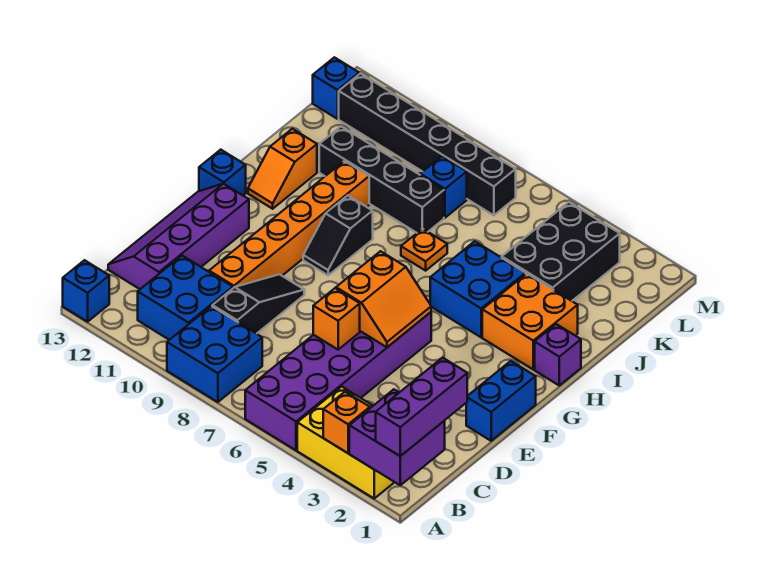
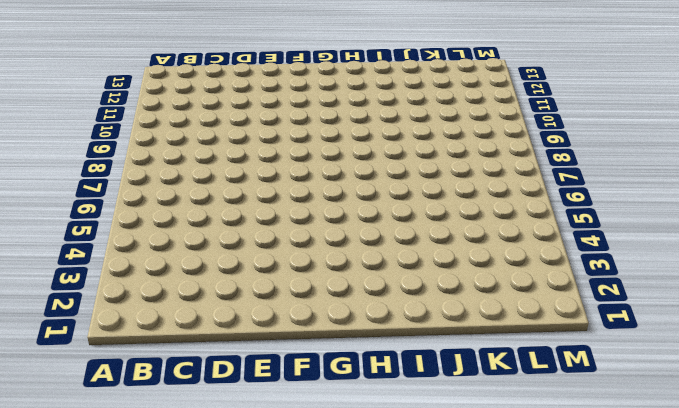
none -> yellow brick A2:B4 level 1
none -> purple brick A5:F6 level 1
none -> blue brick A8:B9 level 1

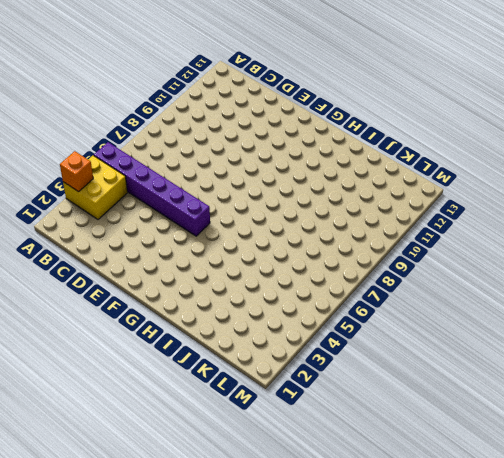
yellow brick A3:B4 level 1 -> yellow brick A2:B4 level 1
purple brick A5:F5 level 1 -> purple brick A5:F6 level 1
none -> blue brick A8:B9 level 1
none -> blue brick A13 level 1
none -> blue brick B10:C11 level 1

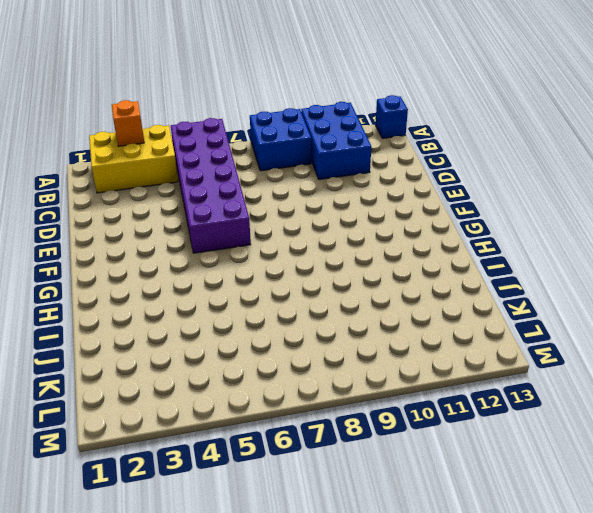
blue brick A10:C11 level 1 -> blue brick B10:C11 level 1
none -> black slope C9:E9 level 1 top C
none -> purple slope C12:F13 level 1 top 12
none -> orange brick D10:I10 level 1

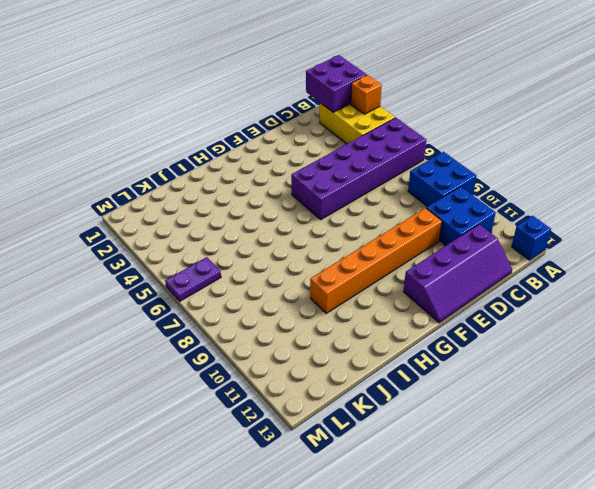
purple plate L6:M6 level 1 -> none
none -> black slope C9:E9 level 1 top C
none -> blue brick E1:F1 level 1
none -> black slope G9:H9 level 1 top H

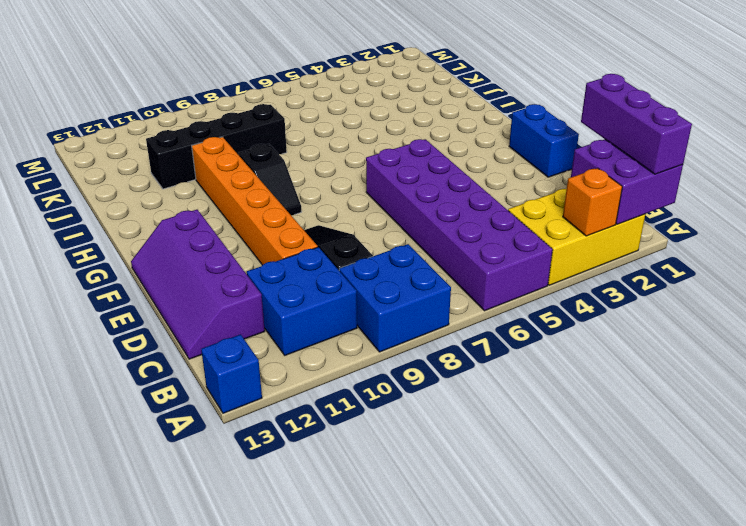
none -> blue brick G13 level 1
none -> purple brick H1 level 1
none -> orange brick H2:I3 level 1

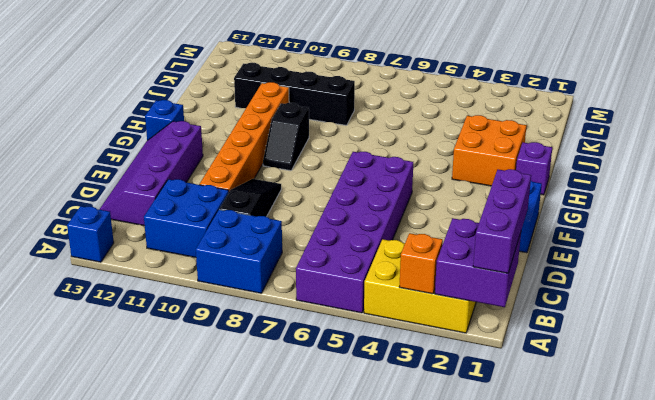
none -> blue brick H4:I5 level 1
none -> orange slope H12:I12 level 1 top I
none -> orange plate I7 level 1

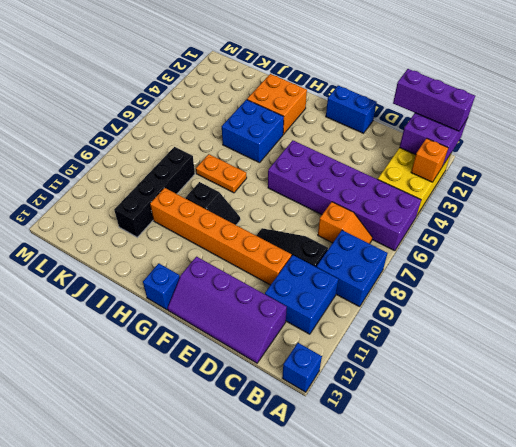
orange slope B7:C7 level 1 top C -> orange slope H12:I12 level 1 top I
orange plate H7:I7 level 1 -> orange plate I7 level 1
none -> purple brick H1 level 1
none -> black brick J3:L4 level 1
none -> blue brick K8 level 1

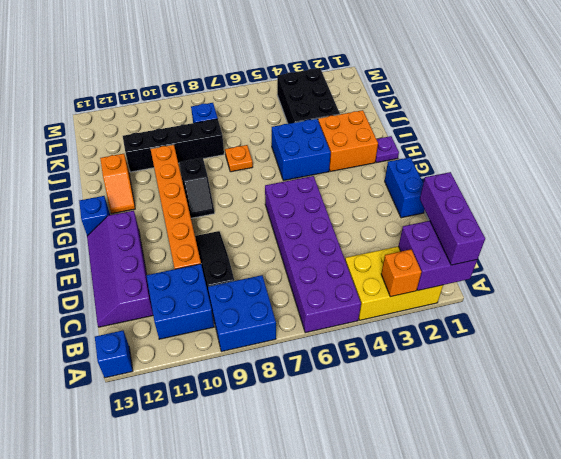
purple plate H1 level 1 -> purple brick H1 level 1
none -> black brick L7:L12 level 1
none -> blue brick L13 level 1
none -> orange brick D6 level 2

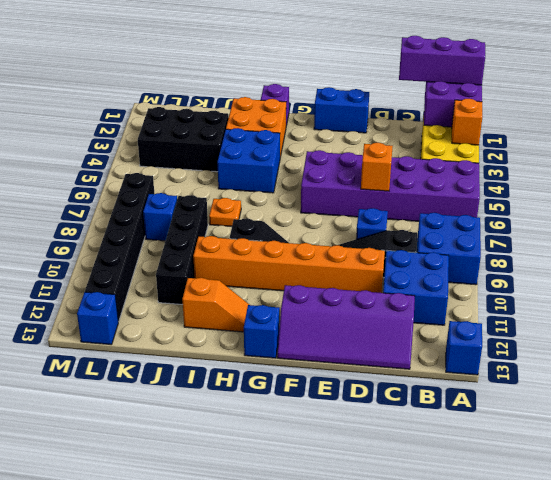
blue brick D8 level 1 -> none
none -> orange slope E5:F6 level 2 top 6

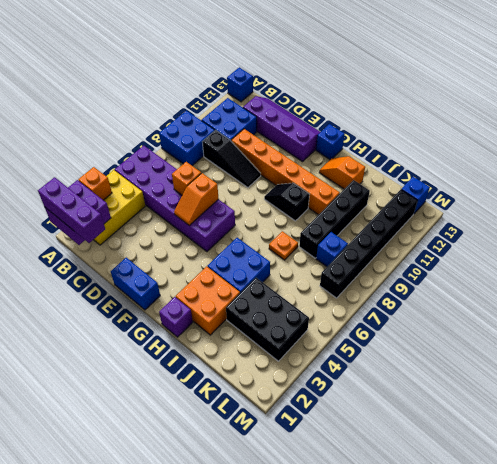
orange slope E5:E6 level 2 top 6 -> orange slope E5:F6 level 2 top 6

